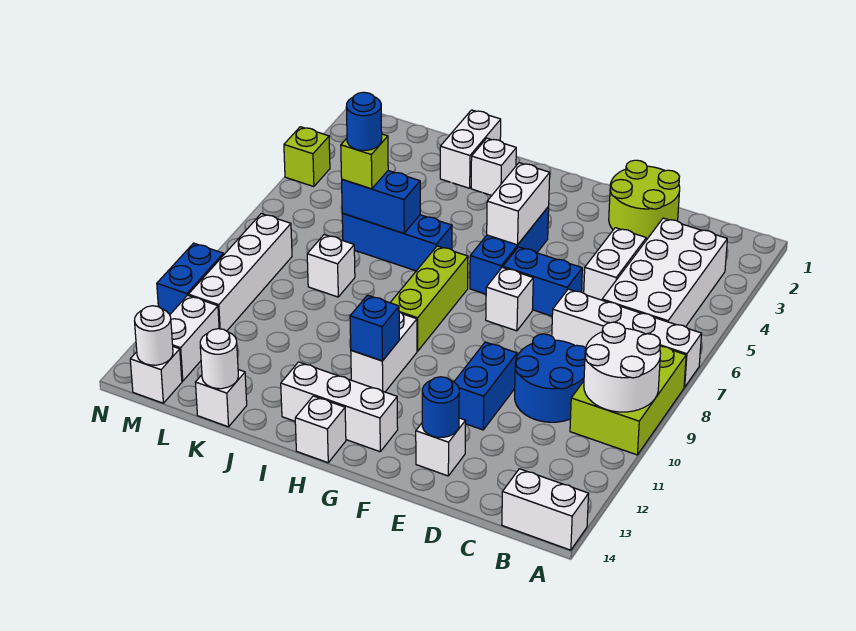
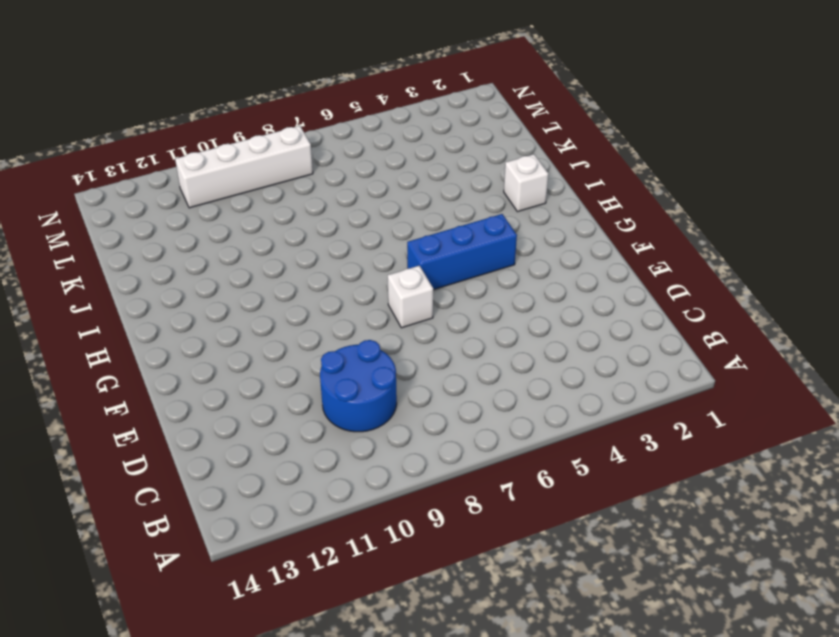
none -> white brick A7:D7 level 1
none -> lime brick A8:B10 level 1
none -> white brick A14:B14 level 1
none -> white brick B3:C6 level 1

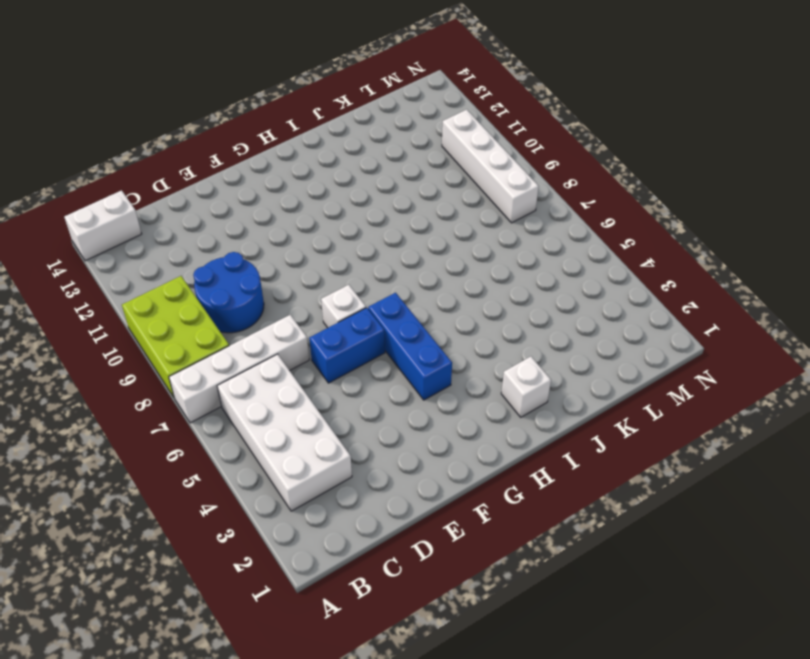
none -> lime round brick D1:E2 level 1
none -> white brick D4:D5 level 1
none -> blue brick E10:E11 level 1
none -> white brick E13 level 1

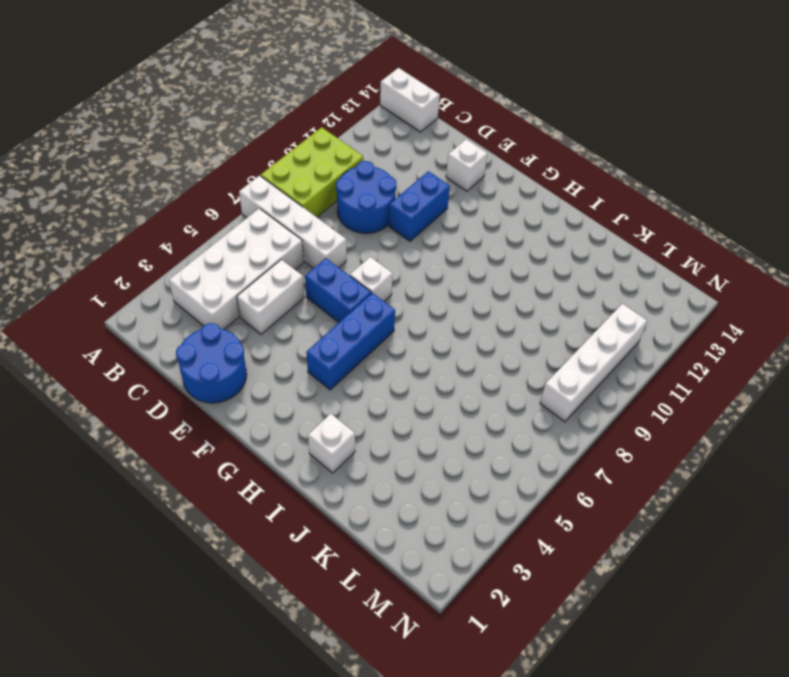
blue round brick D1:E2 level 1 -> lime round brick D1:E2 level 1
none -> white brick G13:I13 level 1
none -> lime brick H7:H9 level 1
none -> white brick H10:H11 level 1
none -> white brick H14 level 1

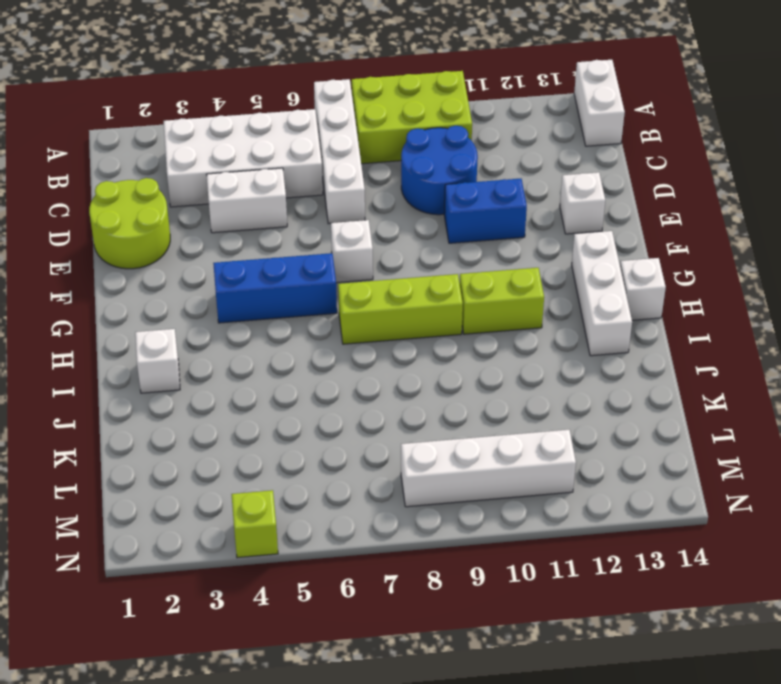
lime brick H10:H11 level 1 -> white brick H10:H11 level 1
none -> blue brick E6:F6 level 1
none -> blue brick I6:K6 level 1
none -> white brick J1:J2 level 1
none -> white brick K8 level 1

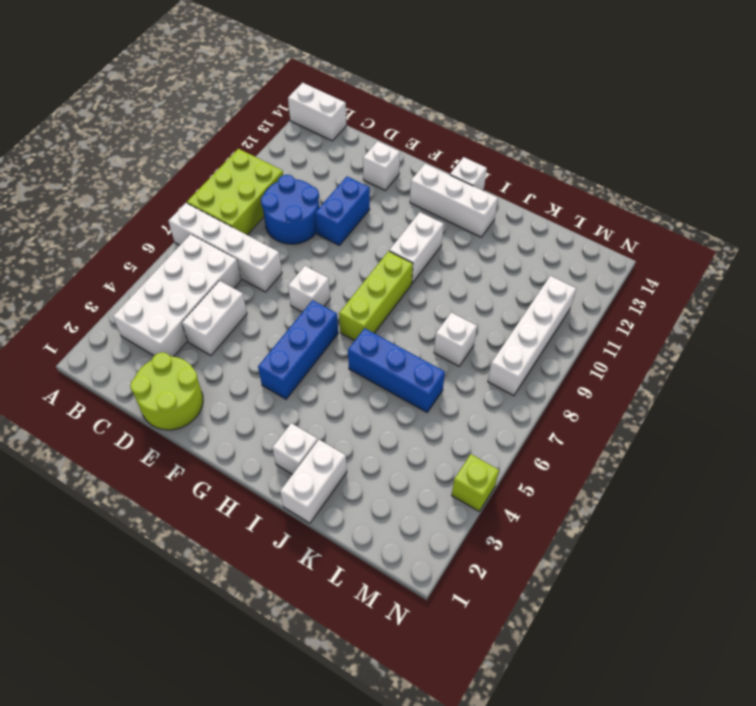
none -> blue brick E6:F6 level 1
none -> white brick K14 level 1
none -> white brick M12:M13 level 1
none -> white brick M14 level 1

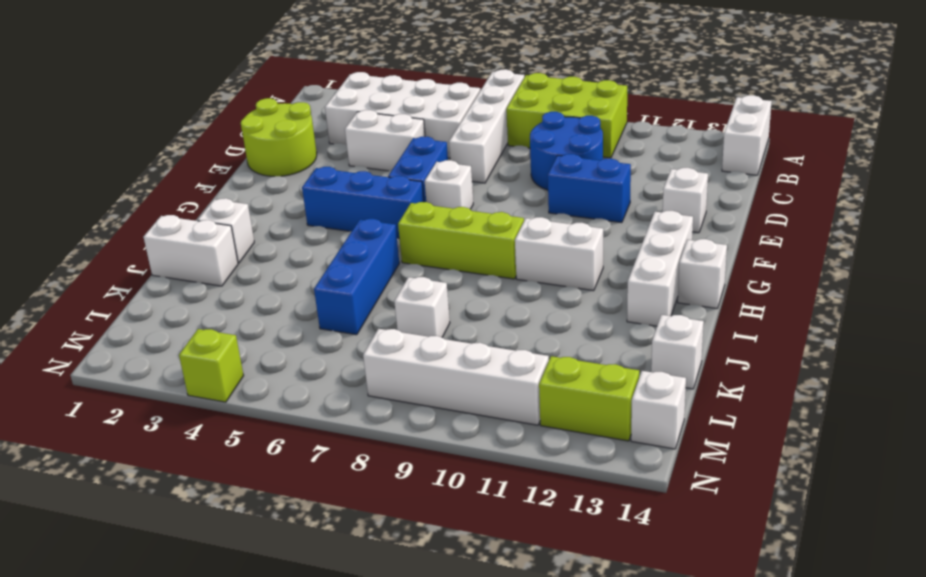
lime brick M12:M13 level 1 -> white brick M12:M13 level 1
none -> blue brick N10:N11 level 1
none -> white round brick A9:B10 level 2
none -> blue round brick E13 level 2
none -> white brick G4:G5 level 2

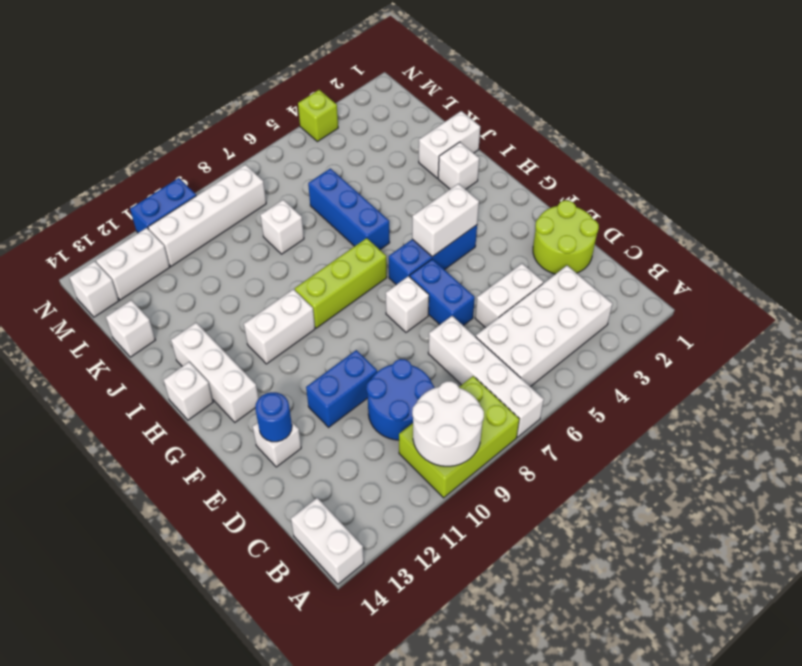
none -> blue brick H11 level 2
none -> blue brick J6:K6 level 2
none -> white round brick K14 level 2
none -> white round brick M14 level 2

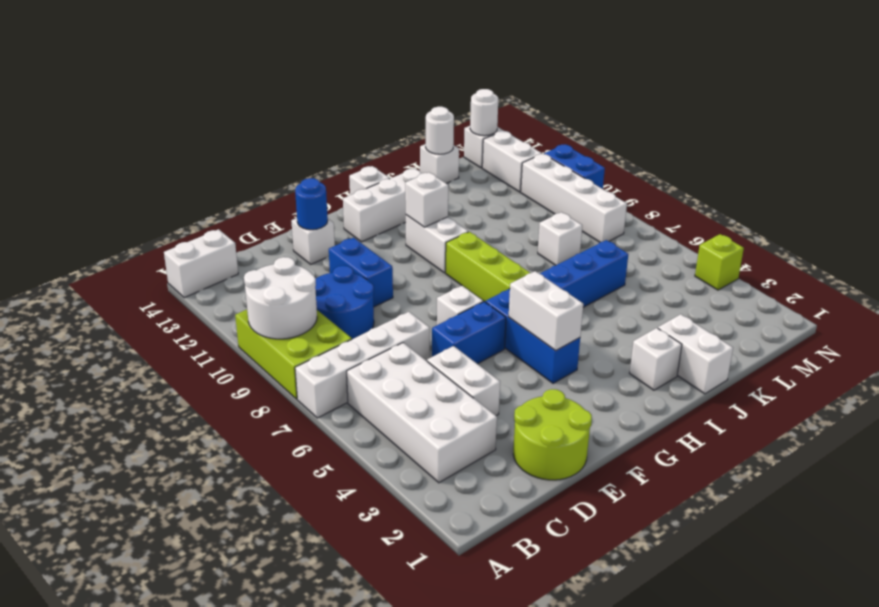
white brick H11 level 2 -> blue brick H11 level 2
none -> blue brick J6:K6 level 2
none -> lime brick K6 level 3
none -> blue round brick K6 level 4

